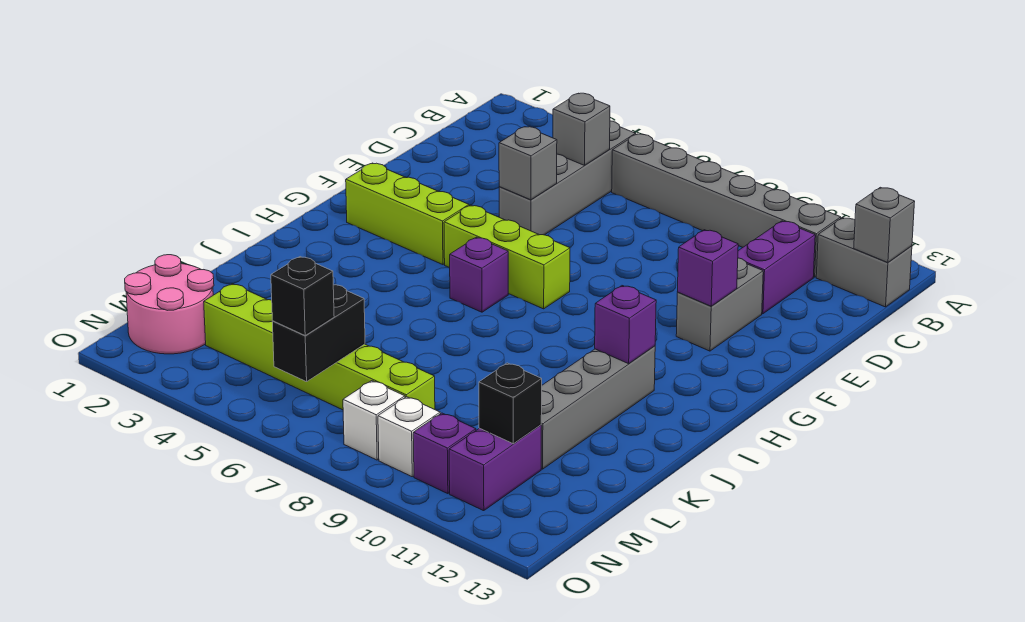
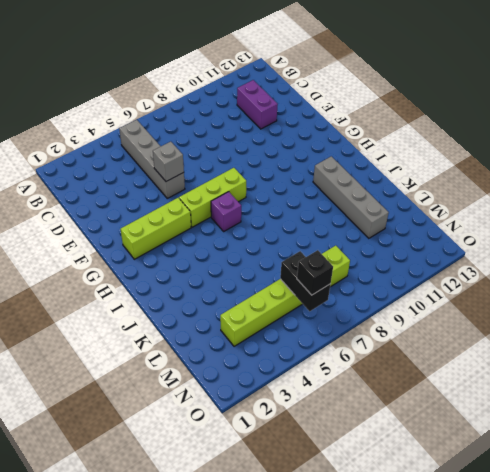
none -> grey brick B6:B11 level 1
none -> grey brick B12:B13 level 1
none -> grey brick E11:F11 level 1

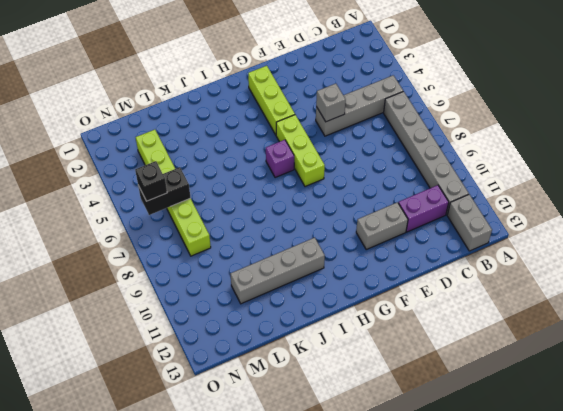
none -> pink round brick M1:N2 level 1
none -> purple brick M11:N11 level 1
none -> white brick N8 level 1

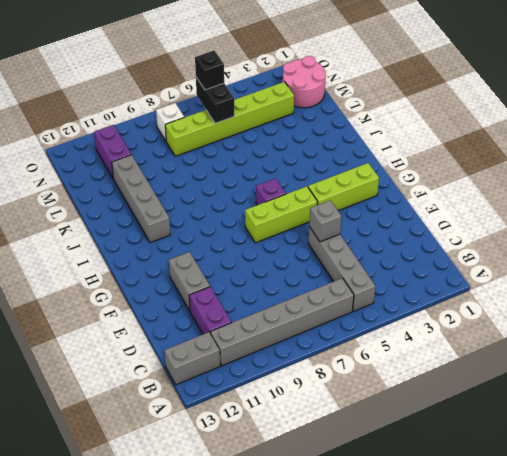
none -> white brick N9 level 1
none -> purple brick N10 level 1
none -> grey brick B13 level 2

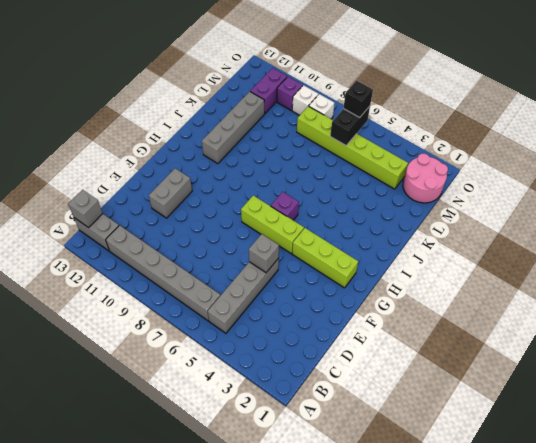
none -> purple brick C11:D11 level 1
none -> grey brick C5 level 2
none -> purple brick F11 level 2

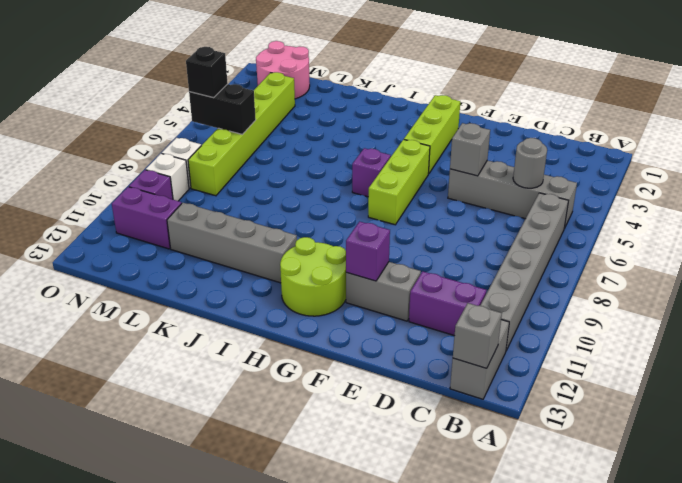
grey round brick C5 level 2 -> grey brick C5 level 2
lime round brick G11:H12 level 1 -> none
none -> purple brick I11 level 2
none -> black brick M11 level 2

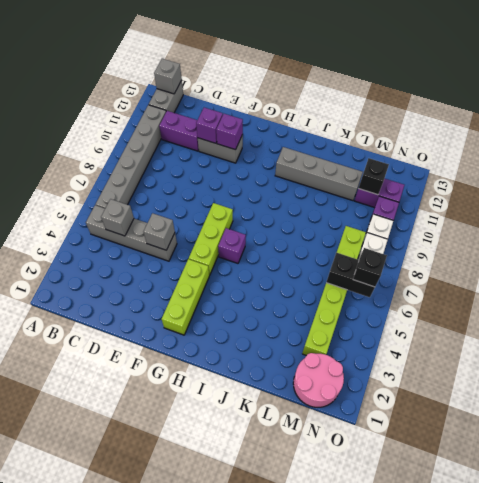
purple brick E11 level 2 -> purple brick I11 level 2

